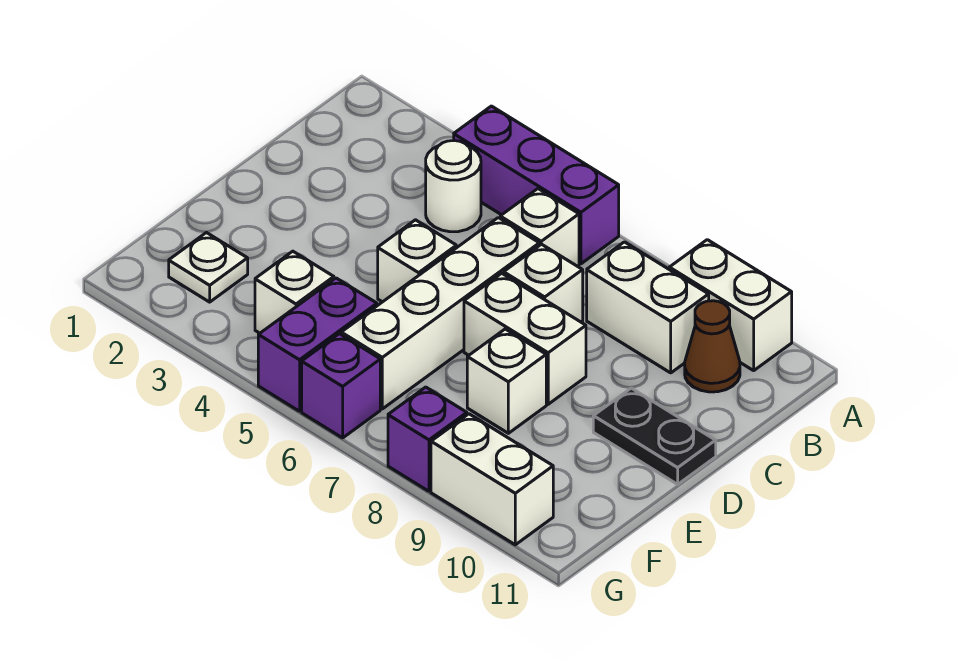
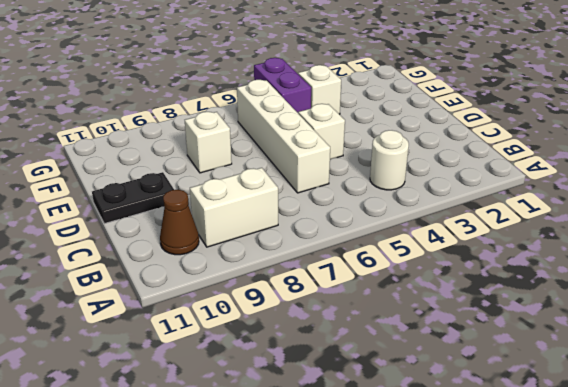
none -> purple brick A4:A6 level 1
none -> white brick A9:A10 level 1
none -> white brick B6 level 1

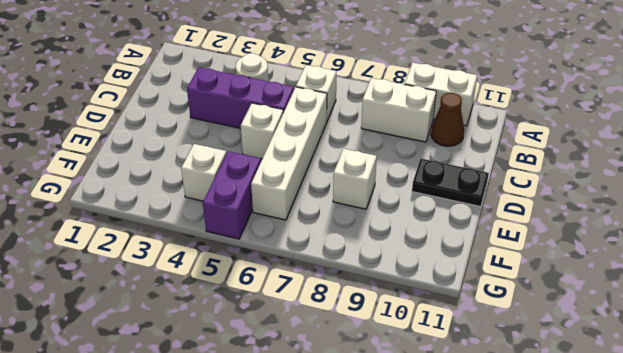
purple brick C3:C5 level 1 -> purple brick A4:A6 level 1
none -> white brick C7 level 1
none -> white brick D7:D8 level 1
none -> white plate F2 level 1

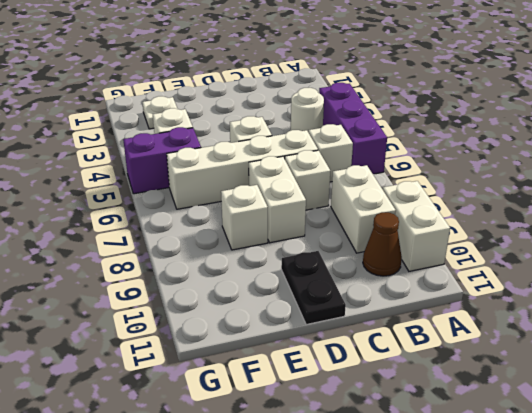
none -> purple brick G6 level 1
none -> purple brick G8 level 1
none -> white brick G9:G10 level 1

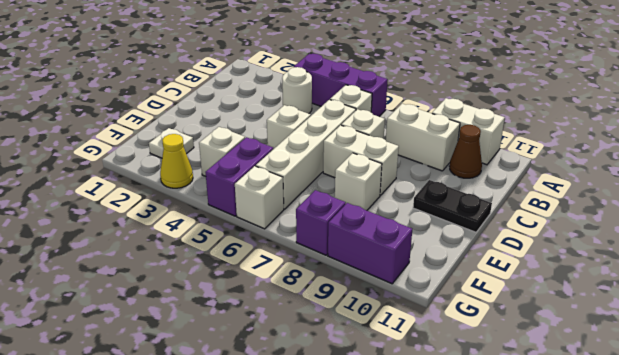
yellow cone G3 level 1 -> none
white brick G6 level 1 -> purple brick G6 level 1
purple brick G9:G10 level 1 -> white brick G9:G10 level 1

